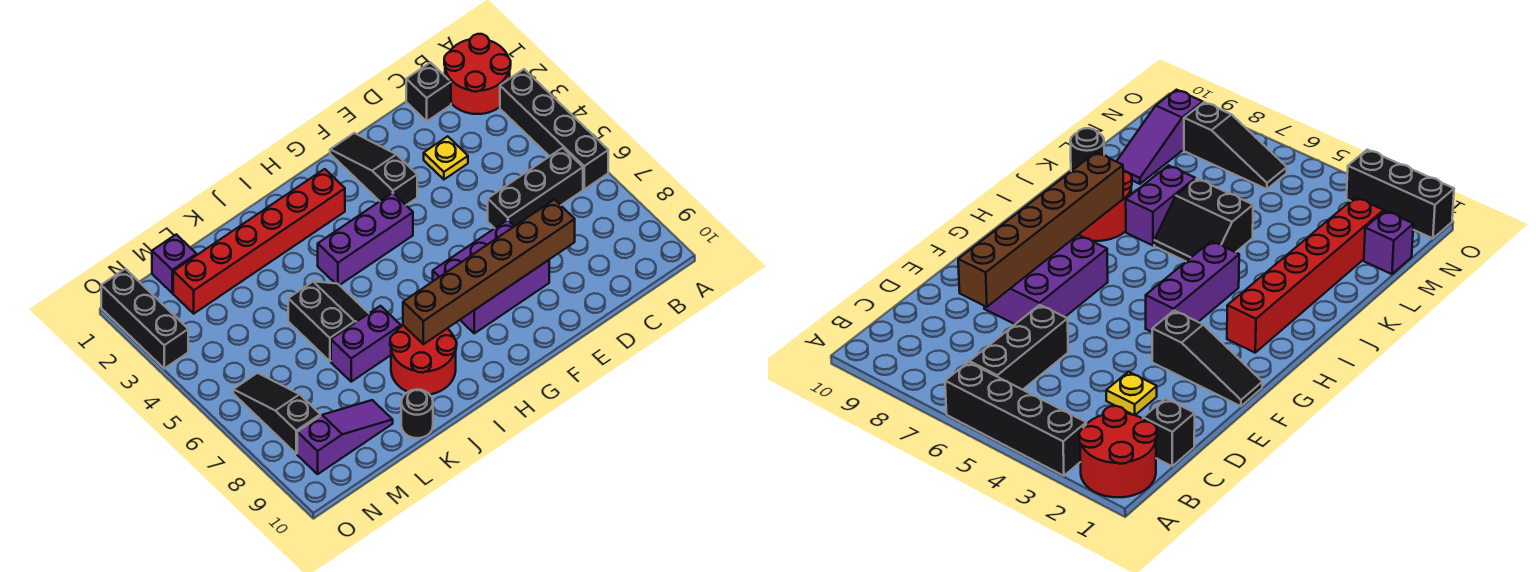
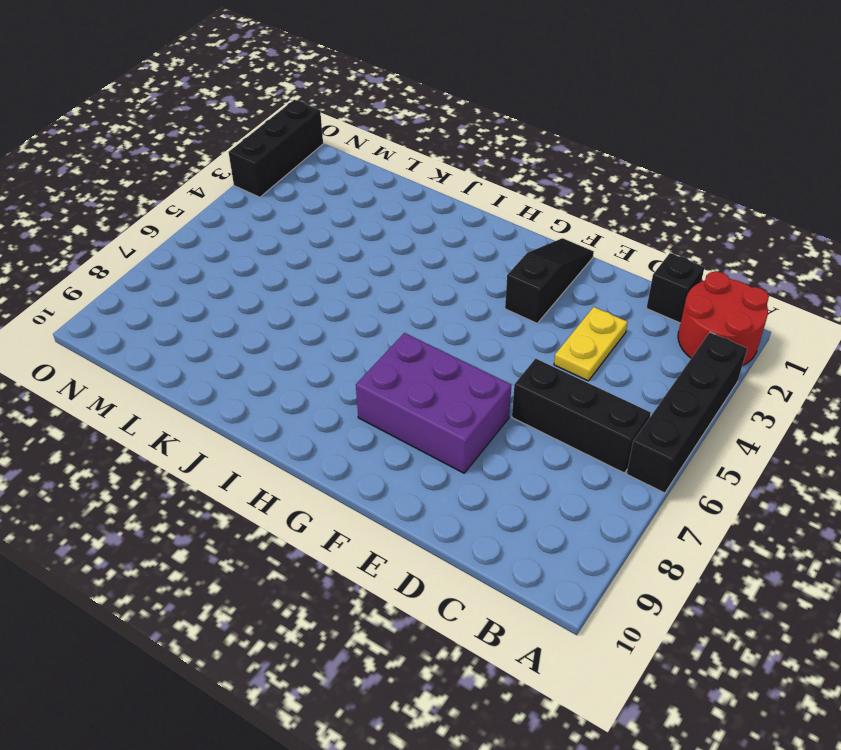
yellow plate D3:D4 level 1 -> yellow plate D3 level 1
none -> purple brick G4:I4 level 1
none -> red brick H2:M2 level 1
none -> red round brick I8:J9 level 1

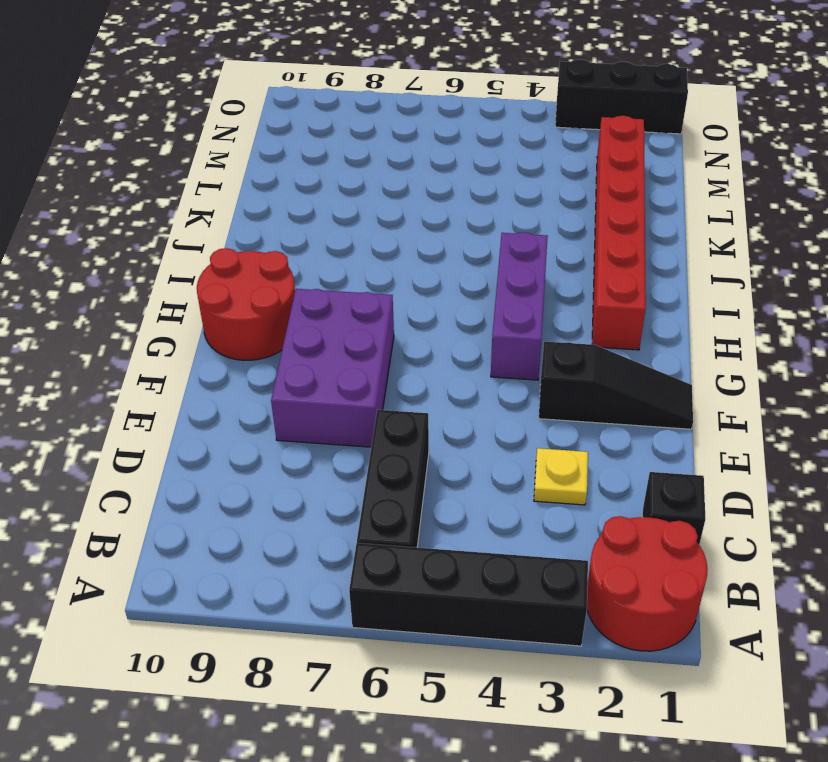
red round brick G9:H10 level 1 -> red round brick I8:J9 level 1
none -> black slope J5:K6 level 1 top K
none -> purple brick J7:K7 level 1
none -> black round brick K10 level 1

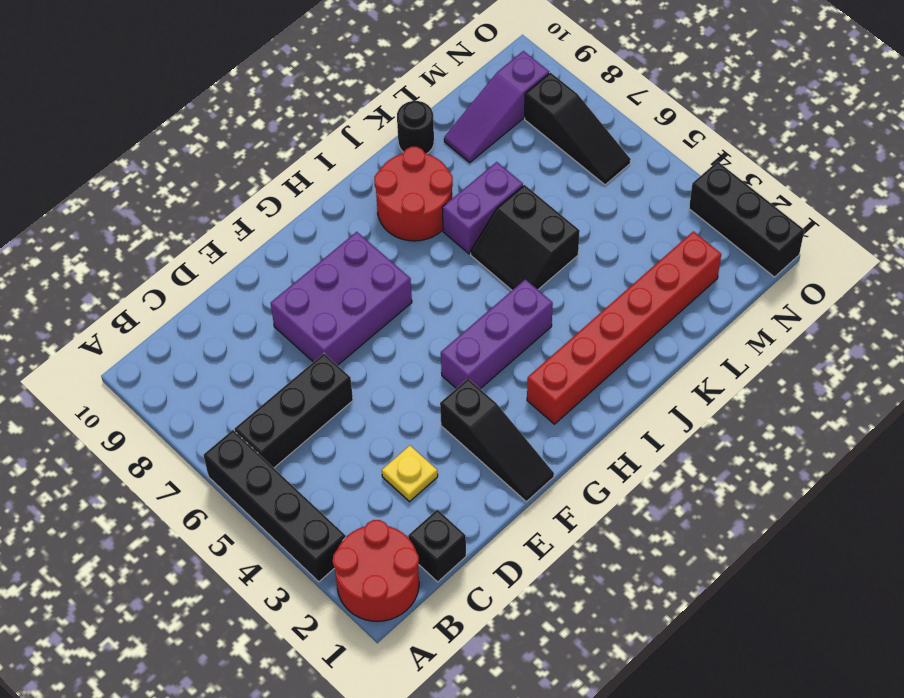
none -> purple brick M1 level 1
none -> brown brick D8:I8 level 2

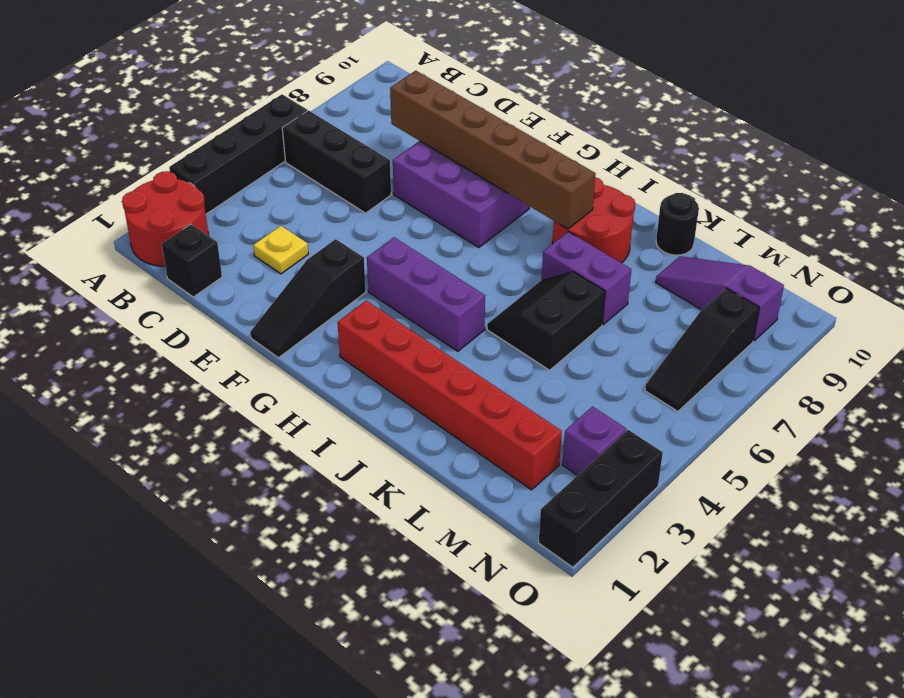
purple brick N3 level 1 -> purple brick M1 level 1

